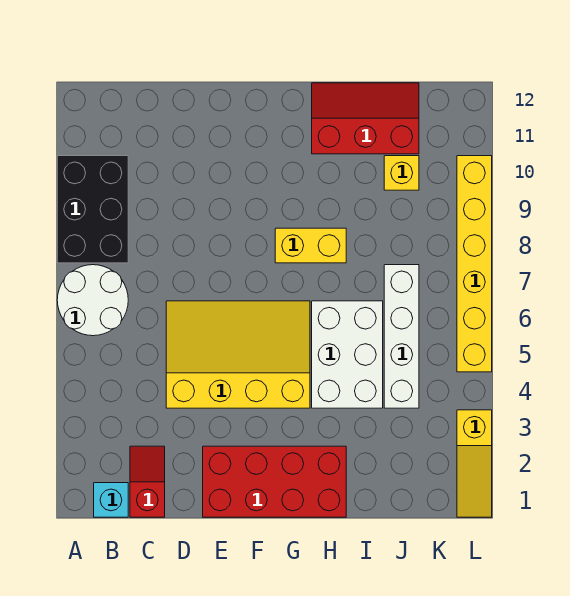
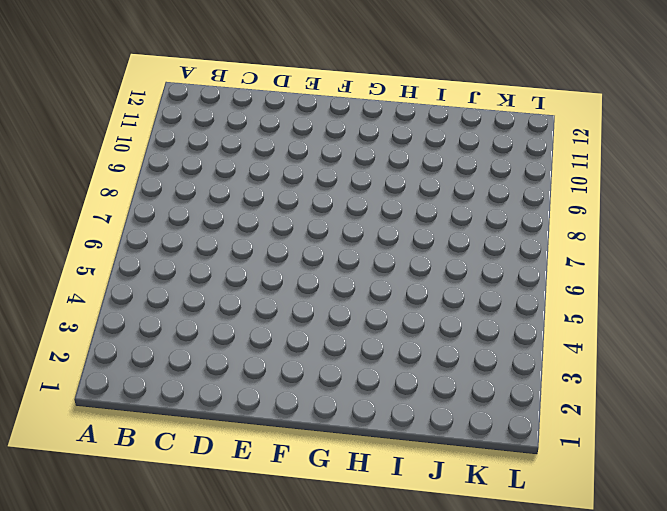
none -> white round brick A6:B7 level 1
none -> black brick A8:B10 level 1
none -> cyan brick B1 level 1

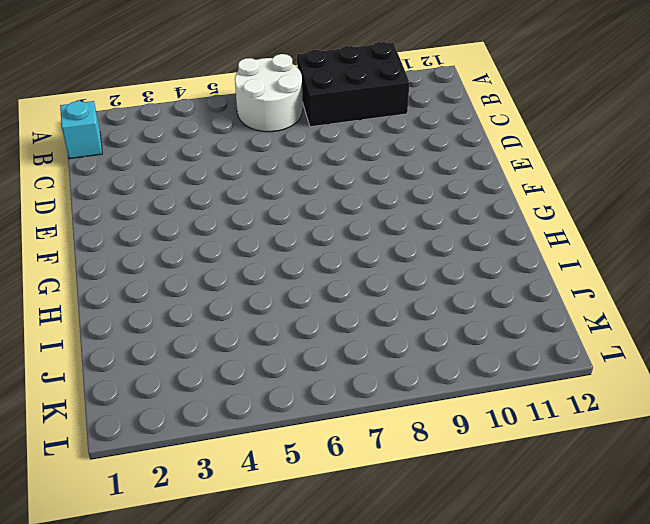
none -> red slope C1:C2 level 1 top 1
none -> yellow slope D4:G6 level 1 top 4
none -> red brick E1:H2 level 1

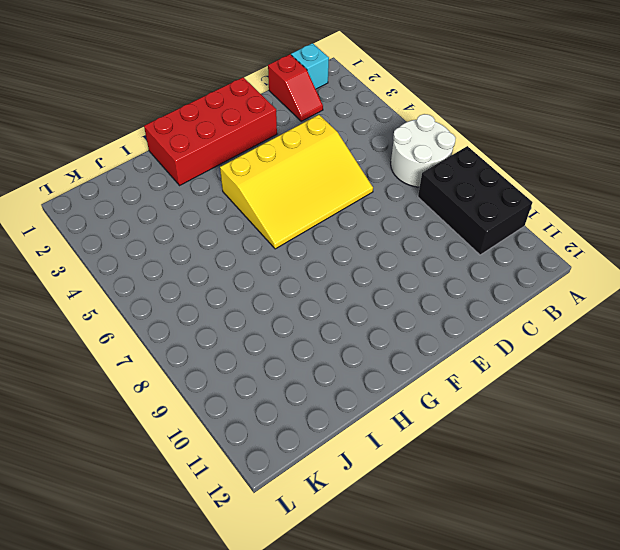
none -> yellow brick G8:H8 level 1
none -> white brick H4:I6 level 1
none -> red slope H11:J12 level 1 top 11

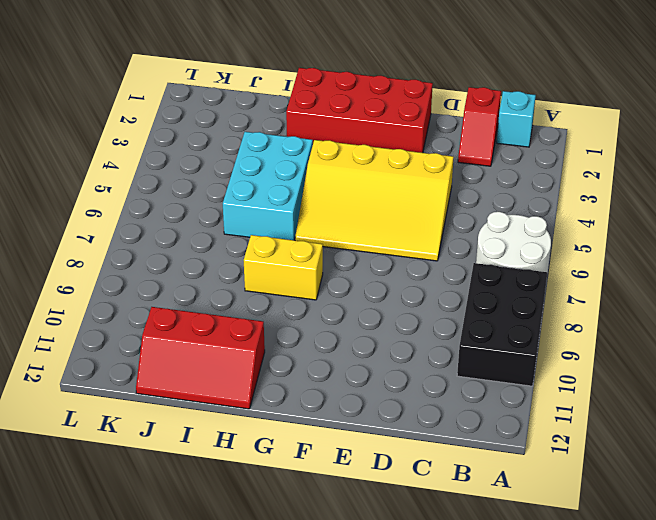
cyan brick H4:I6 level 1 -> white brick H4:I6 level 1
none -> white brick J4:J7 level 1
none -> yellow brick J10 level 1
none -> yellow slope L1:L3 level 1 top 3

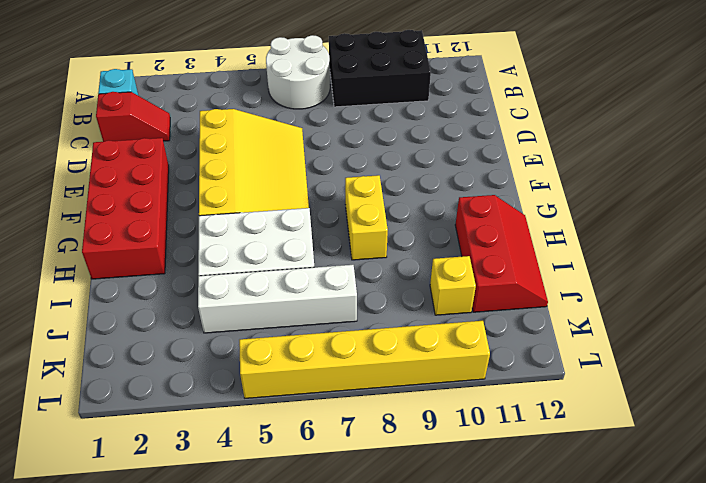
none -> yellow slope L1:L3 level 1 top 3

